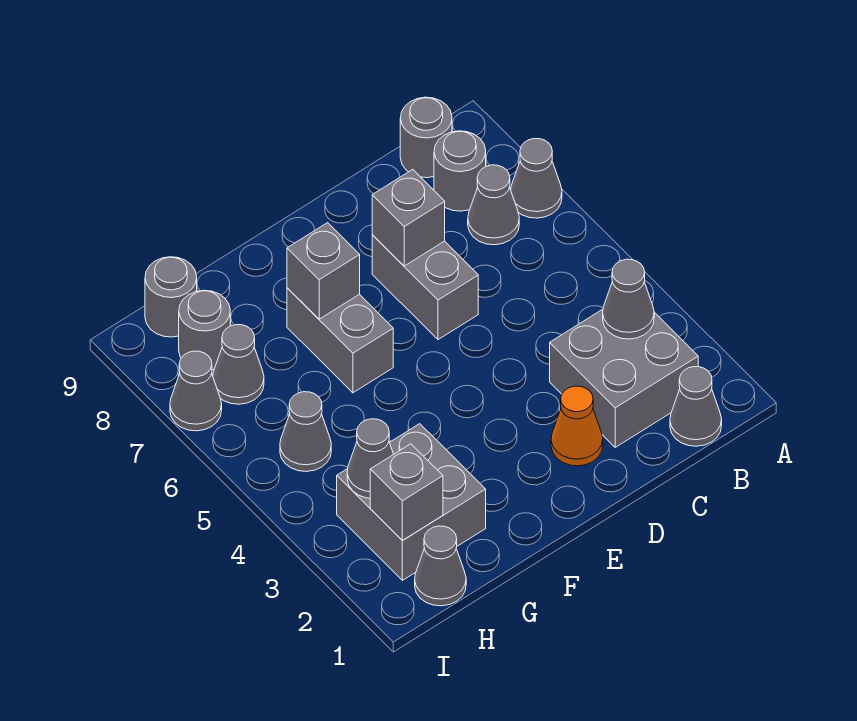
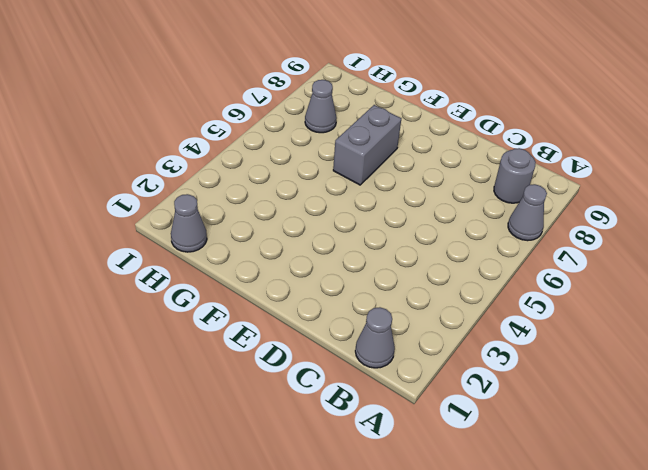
none -> grey brick B2:C3 level 1
none -> grey cone B7 level 1
none -> grey round brick B9 level 1

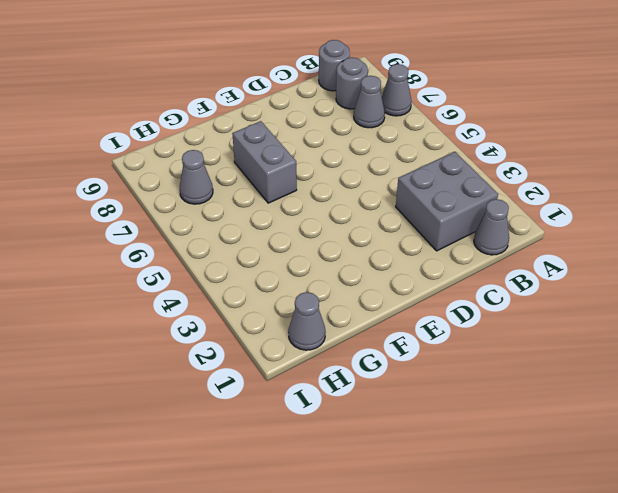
none -> orange cone D2 level 1
none -> grey brick D6:D7 level 1
none -> grey brick G2:H3 level 1

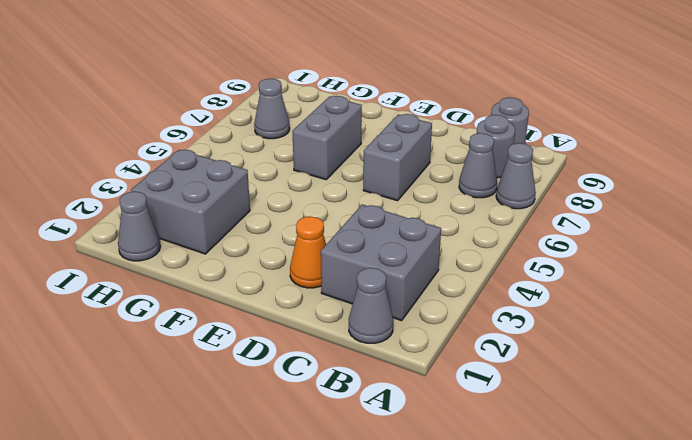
none -> grey cone H5 level 1
none -> grey round brick H8 level 1
none -> grey round brick H9 level 1

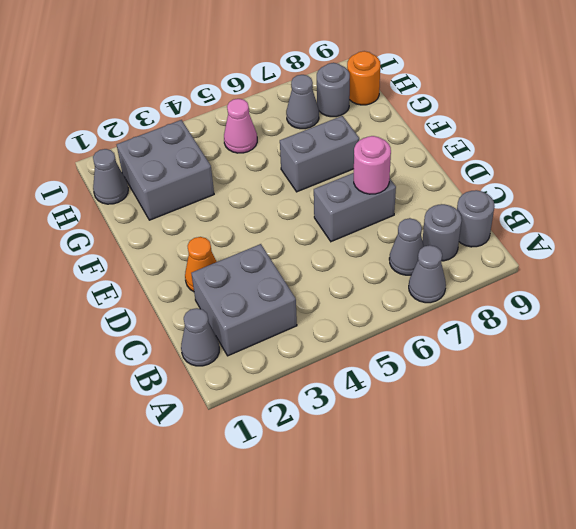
pink round brick D7 level 2 -> grey brick D7 level 2
pink cone H5 level 1 -> grey cone H5 level 1
orange round brick H9 level 1 -> grey round brick H9 level 1
none -> grey cone I7 level 1
none -> grey cone B3 level 2
none -> grey brick F7 level 2

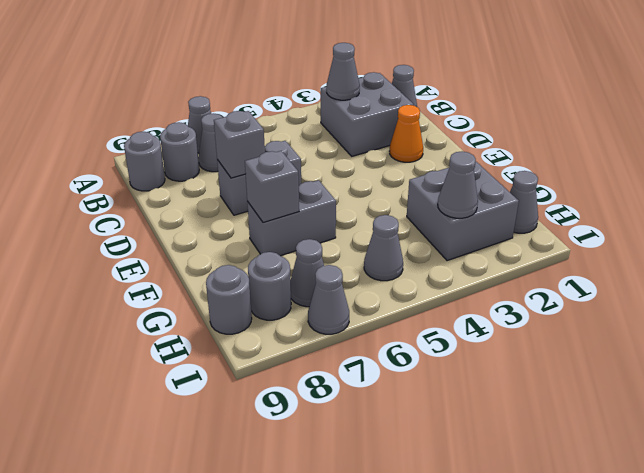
none -> grey brick H2 level 2

